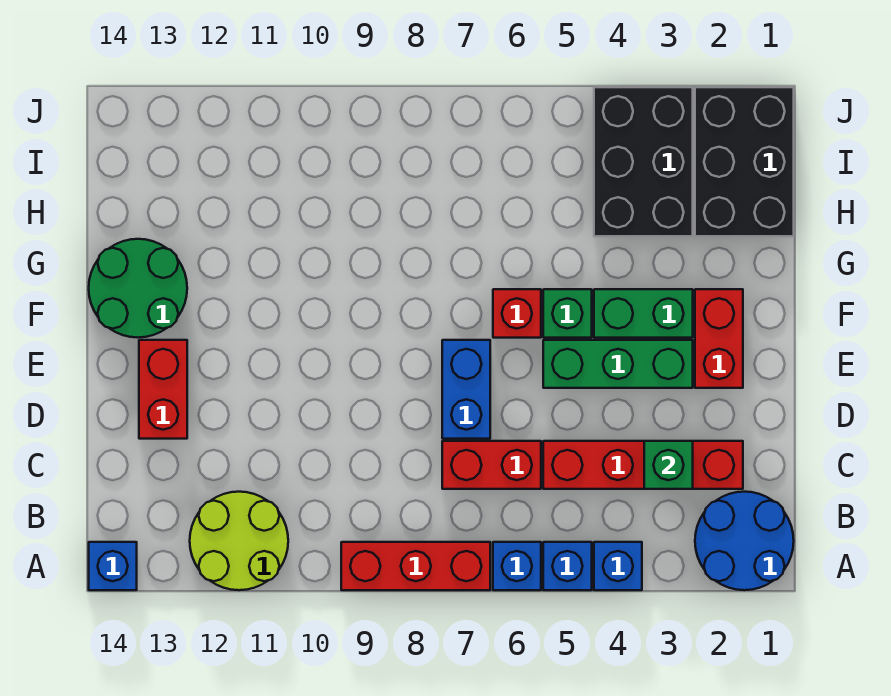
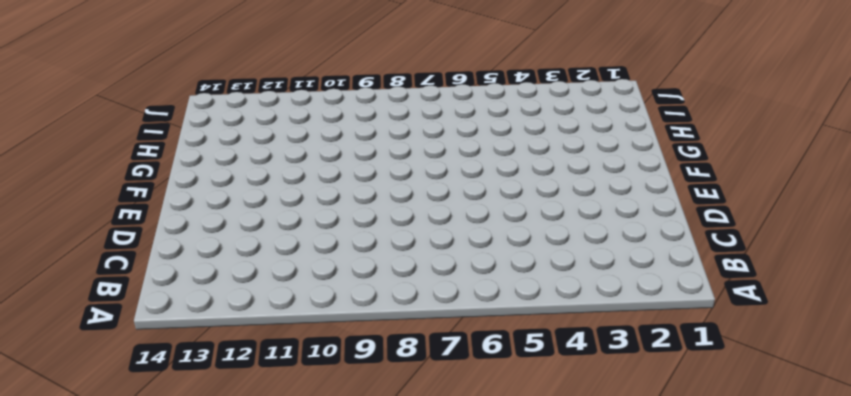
none -> blue round brick A1:B2 level 1
none -> blue brick A4 level 1
none -> blue brick A5 level 1

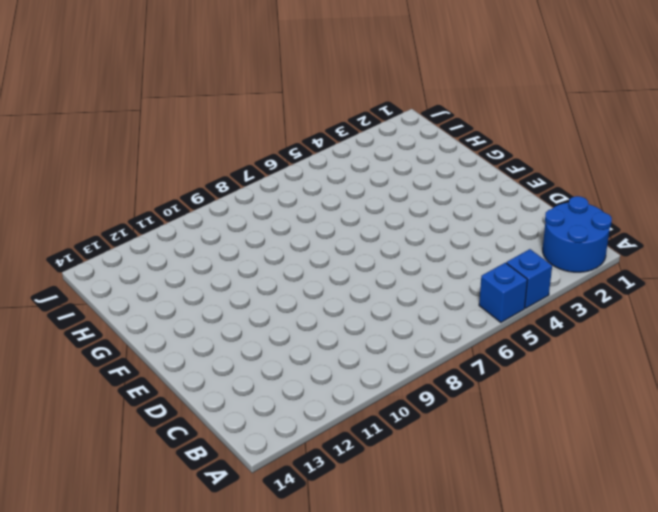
none -> blue brick A6 level 1
none -> red brick A7:A9 level 1
none -> lime round brick A11:B12 level 1

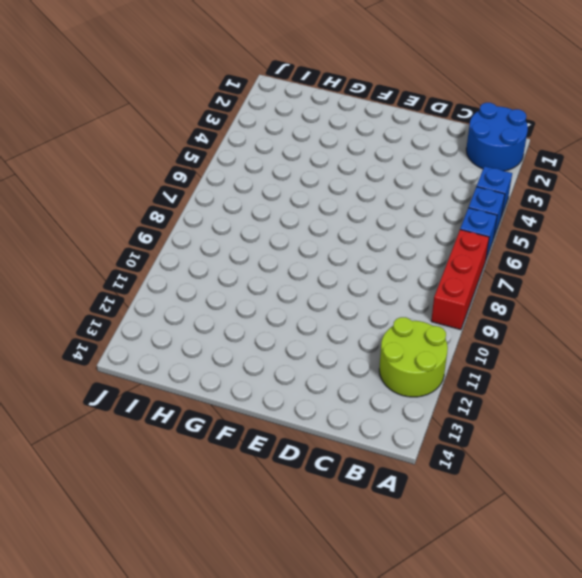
none -> blue brick A14 level 1
none -> red brick C2:C5 level 1
none -> red brick C6:C7 level 1

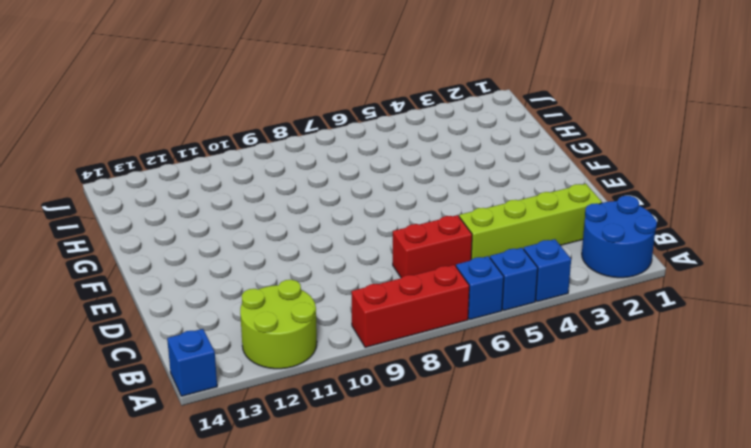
lime brick C2:C5 level 1 -> red brick C2:C5 level 1
none -> blue brick D7:E7 level 1
none -> red brick D13:E13 level 1
none -> red brick E2:F2 level 1

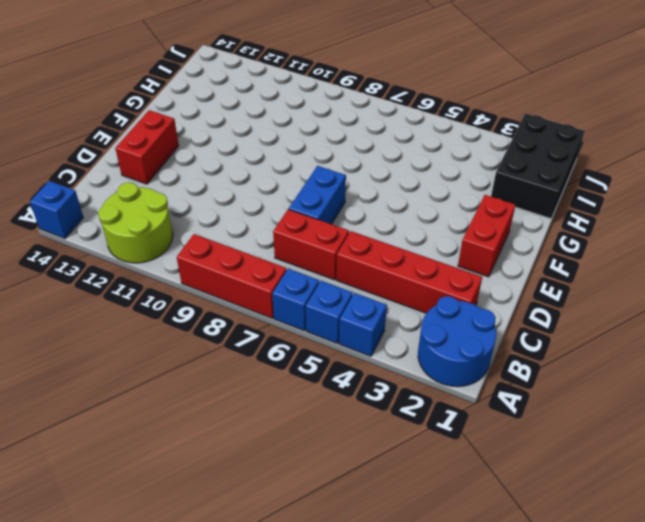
none -> green brick E3:E5 level 1
none -> green brick F3:F4 level 1
none -> green brick F5 level 1

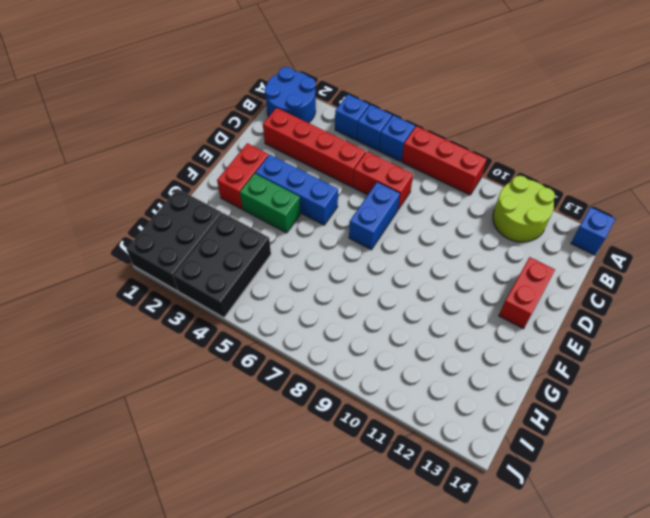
blue brick E3:E5 level 1 -> green brick E3:E5 level 1
none -> green brick F5 level 1
none -> red brick F6 level 1
none -> green round brick F13:G14 level 1

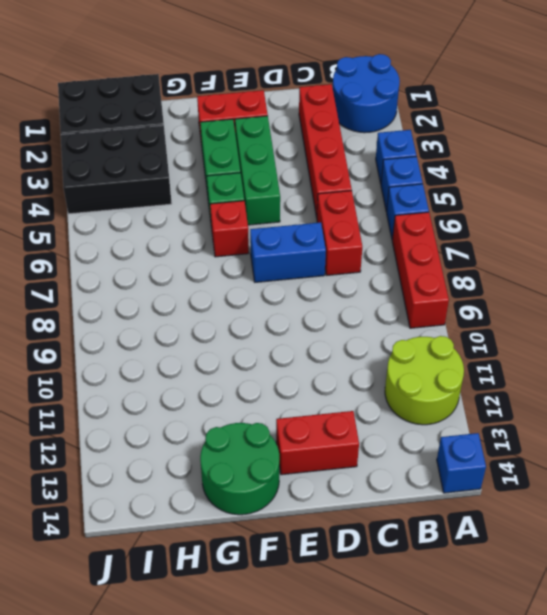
none -> green brick C3 level 2

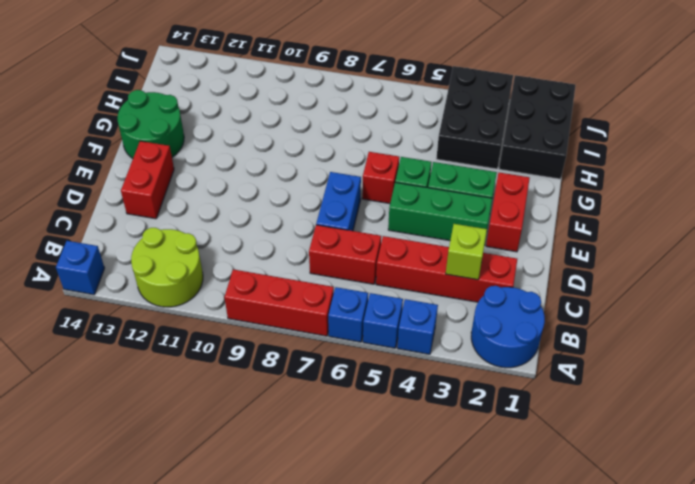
lime brick C3 level 2 -> green brick C3 level 2

